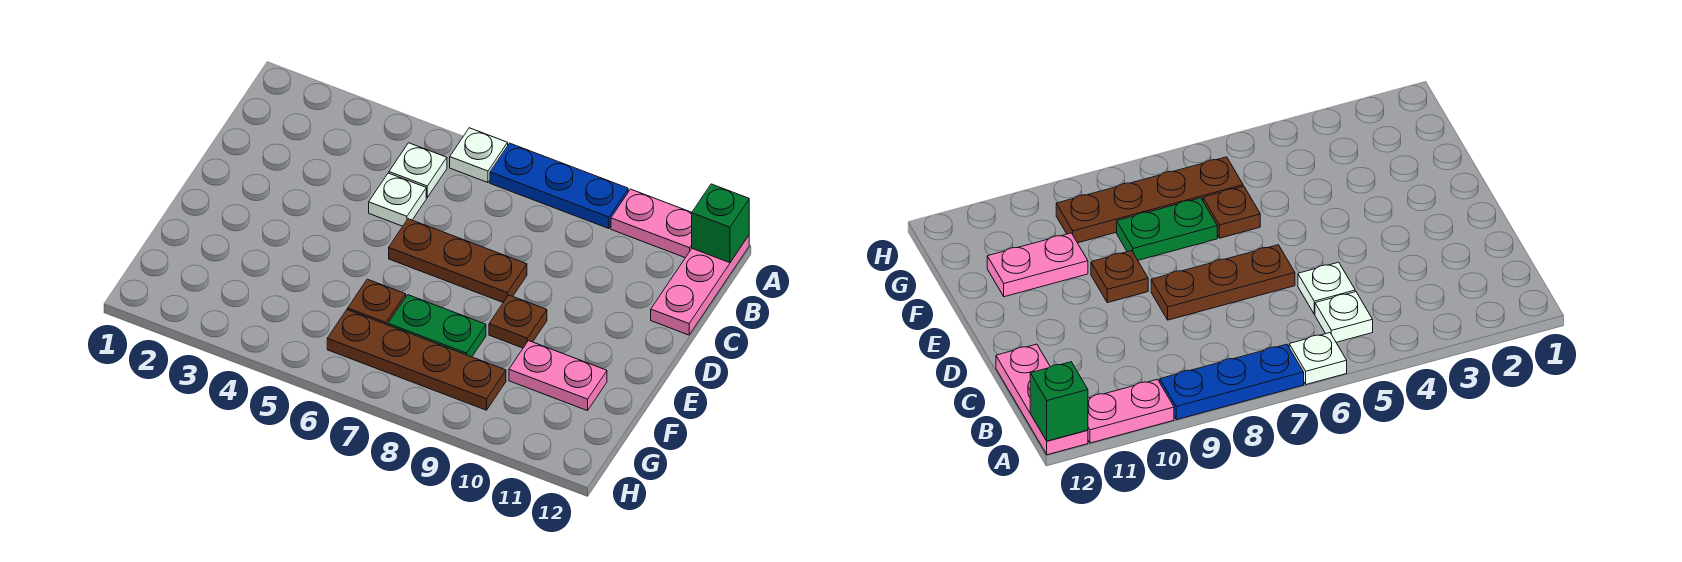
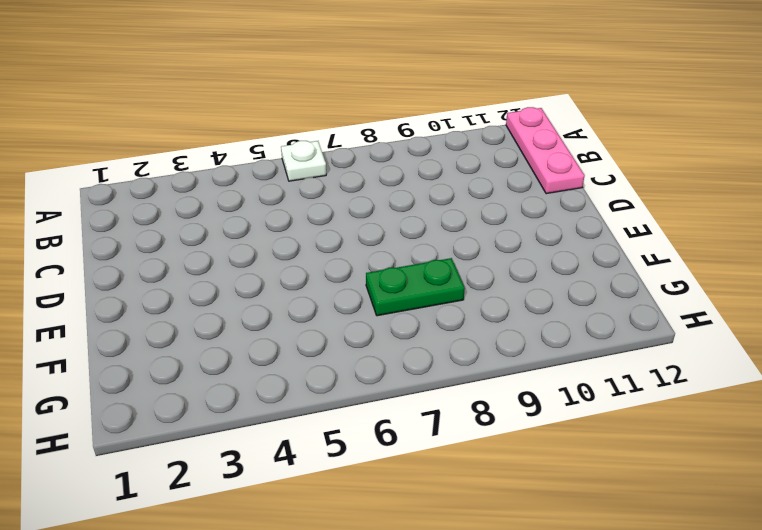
none -> blue plate A7:A9 level 1
none -> pink plate A10:A11 level 1
none -> white plate B5 level 1

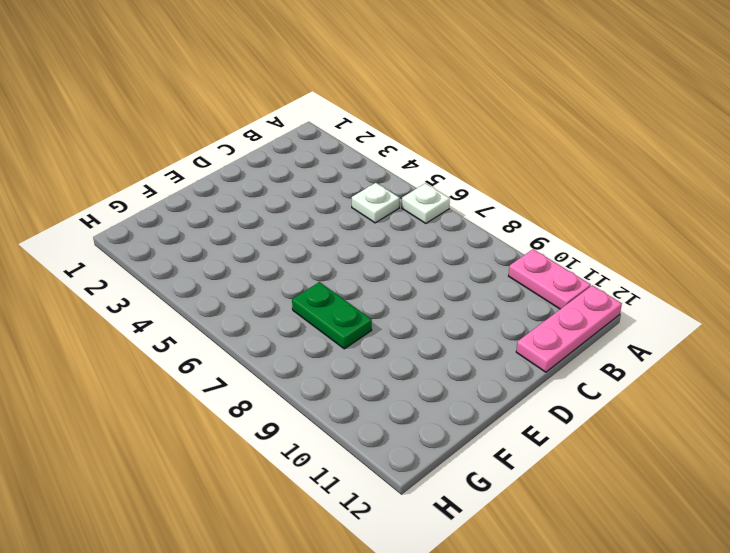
none -> blue plate A7:A9 level 1
none -> white plate C5 level 1
none -> brown plate D6:D8 level 1

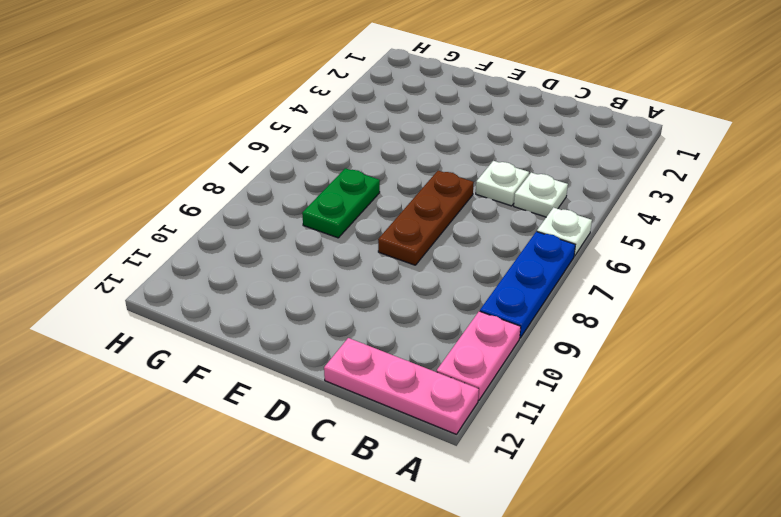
none -> brown plate E9 level 1
none -> brown plate F6 level 1
none -> pink plate F10:F11 level 1

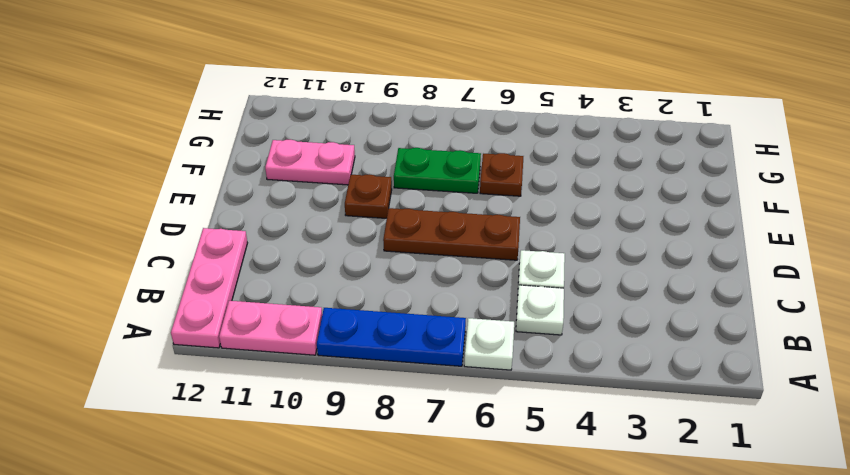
none -> brown plate G6:G9 level 1
none -> green brick A12 level 2

